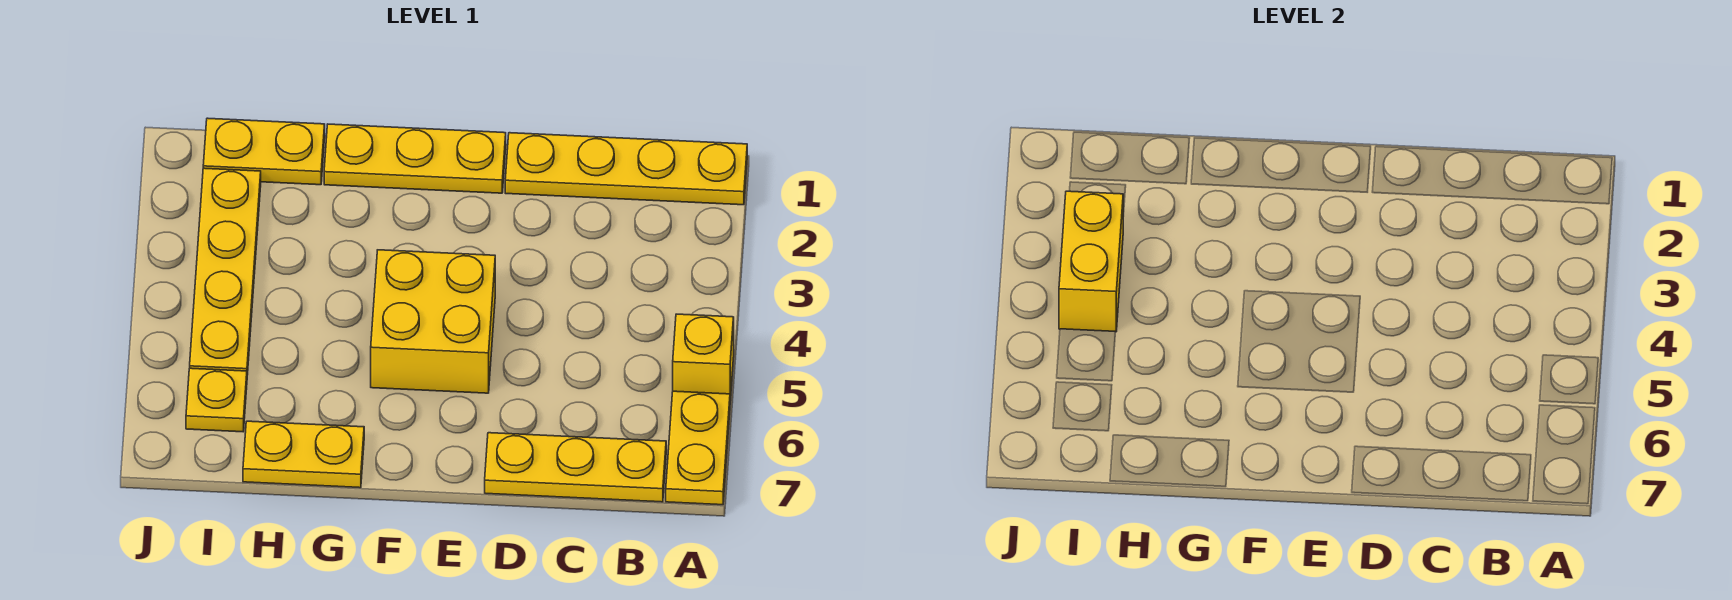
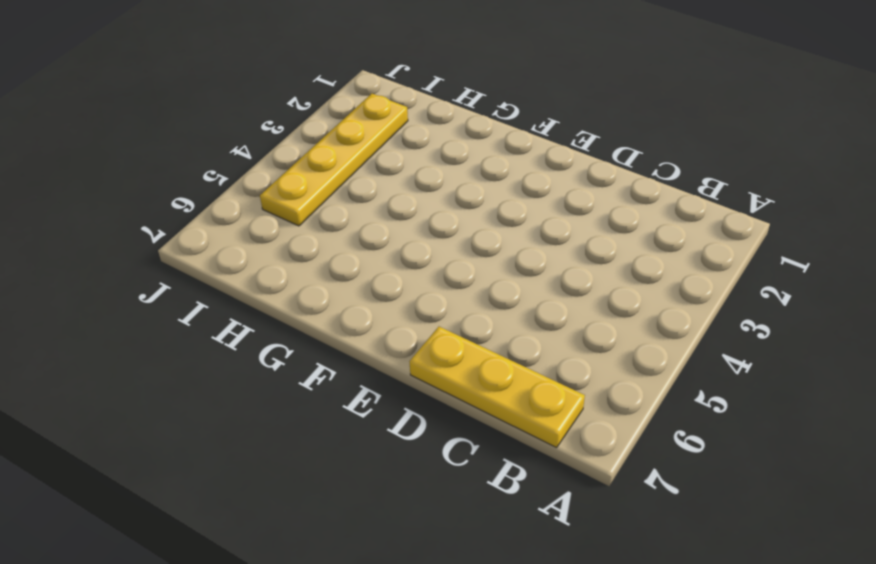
none -> yellow plate A1:D1 level 1
none -> yellow brick A5 level 1

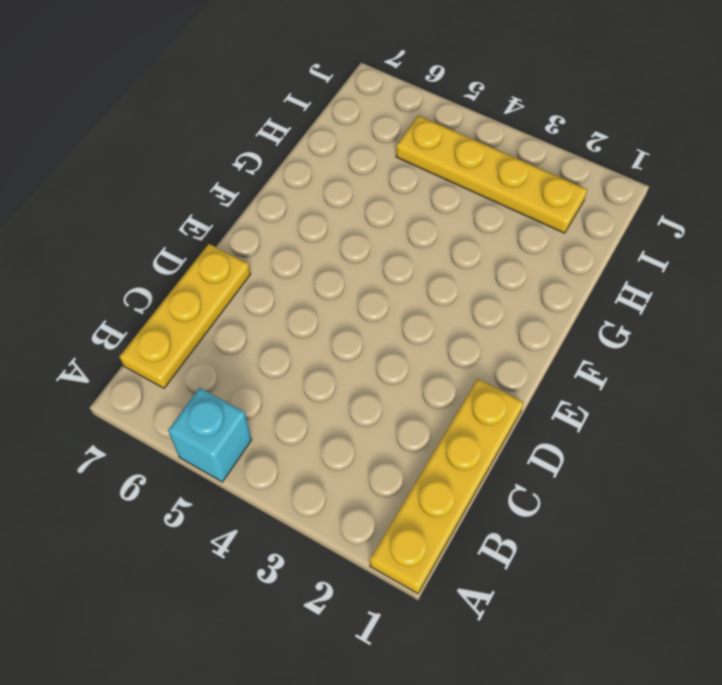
cyan brick A5 level 1 -> yellow brick A5 level 1
none -> yellow plate A6:A7 level 1
none -> yellow plate E1:G1 level 1

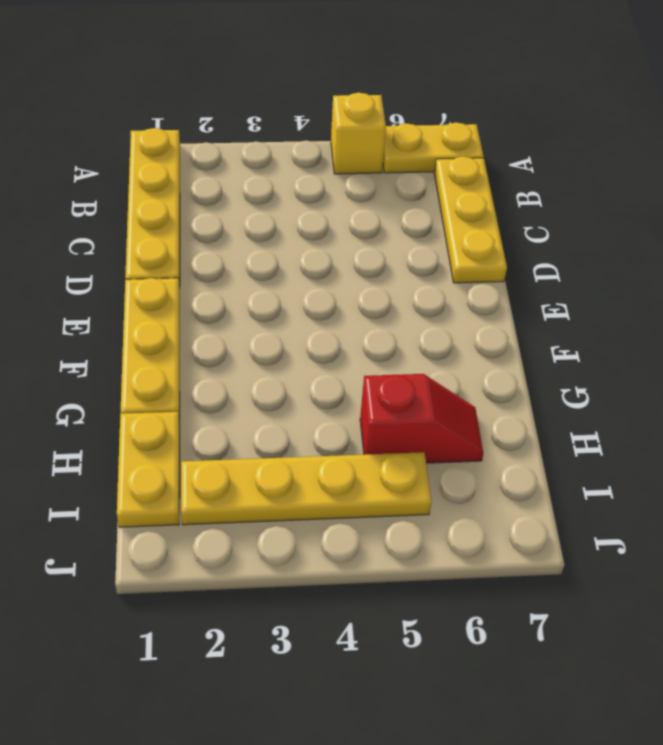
red slope H5:H6 level 1 top 5 -> none
none -> yellow brick E4:F5 level 1
none -> yellow plate G7:H7 level 1

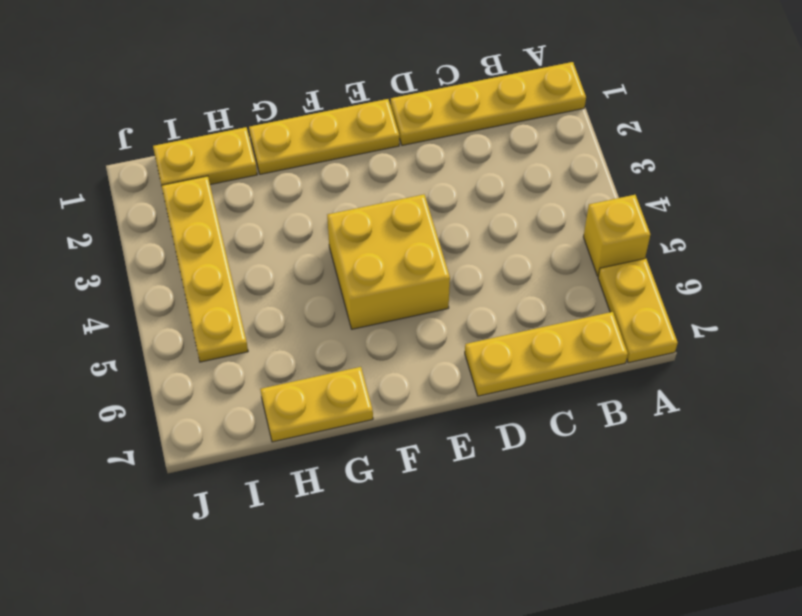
none -> yellow plate I6 level 1
none -> yellow brick I3:I4 level 2

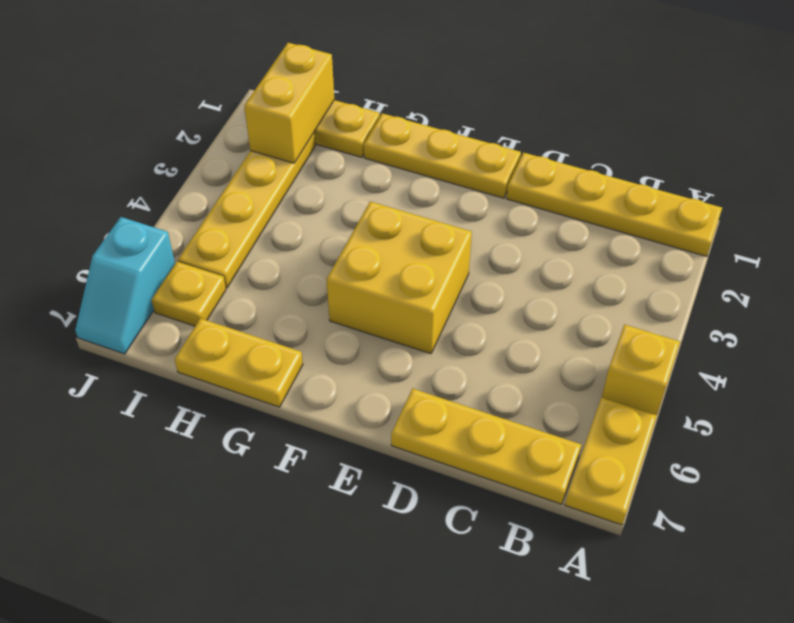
yellow brick I1:I2 level 2 -> yellow brick I3:I4 level 2
cyan slope J6:J7 level 1 top 6 -> none

